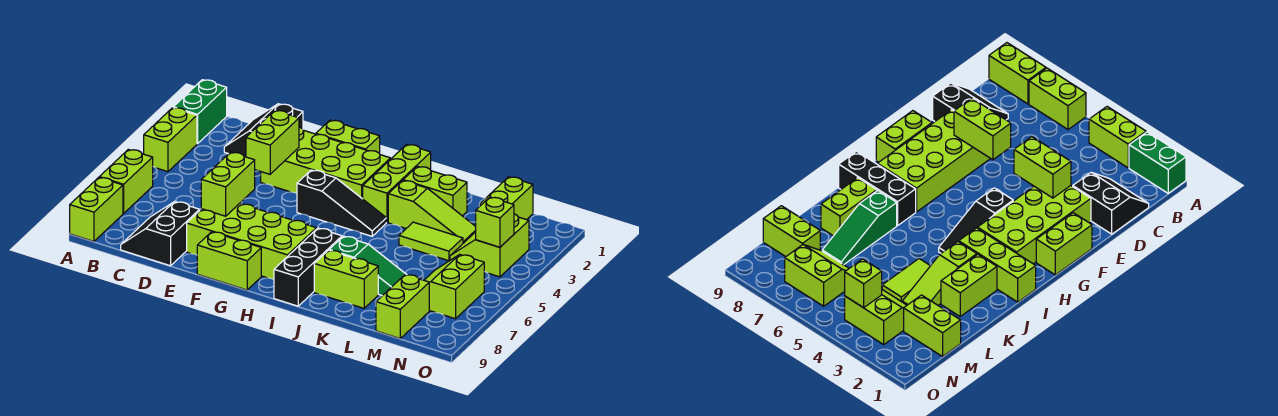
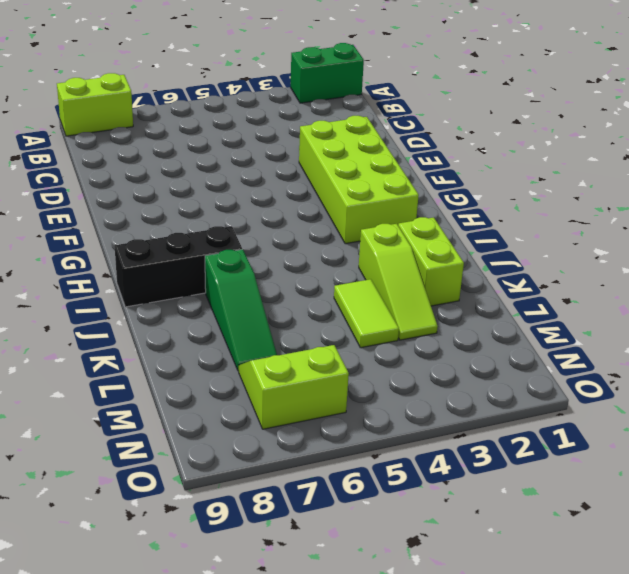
none -> lime brick A3:A4 level 1
none -> lime brick A6:A7 level 1
none -> black slope C1:D2 level 1 top D

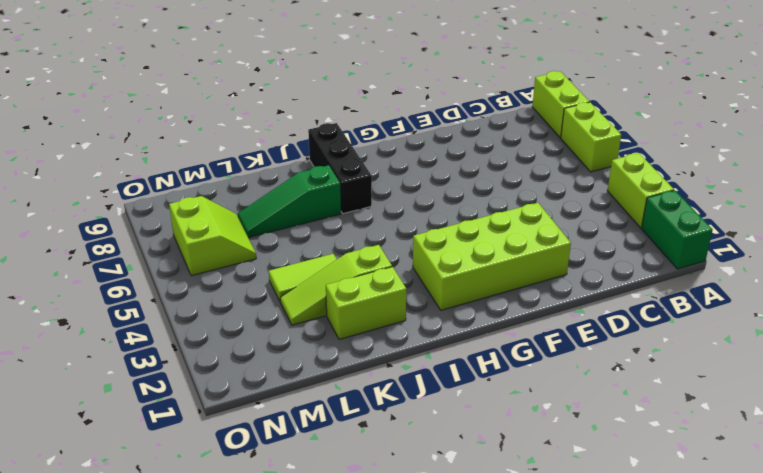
none -> black slope C1:D2 level 1 top D
none -> black slope C8:D9 level 1 top D
none -> lime brick E7:H8 level 1

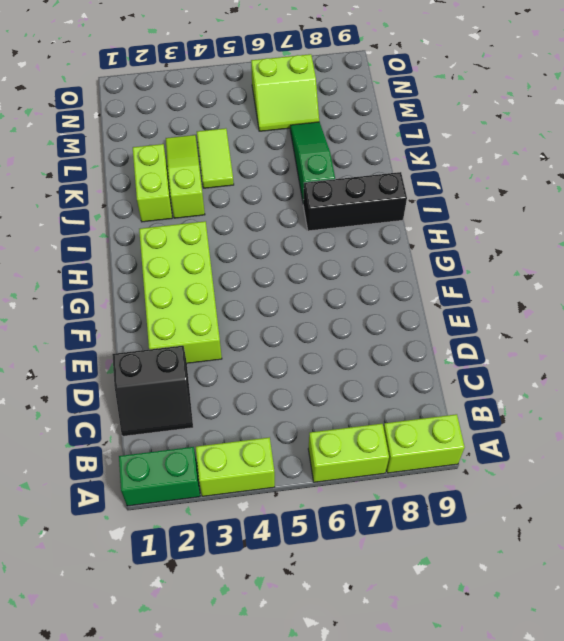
none -> black slope C8:D9 level 1 top D
none -> lime brick E7:H8 level 1
none -> lime brick F1:G1 level 1

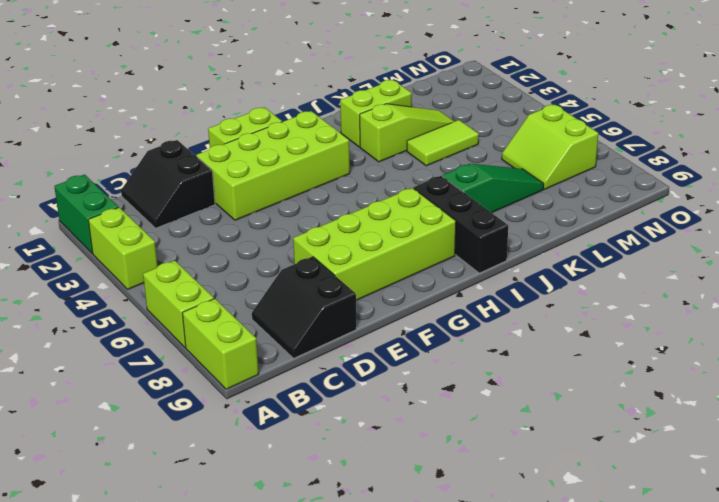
none -> lime brick F9:G9 level 1
none -> black slope G4:I4 level 1 top G
none -> lime brick I1:I3 level 1

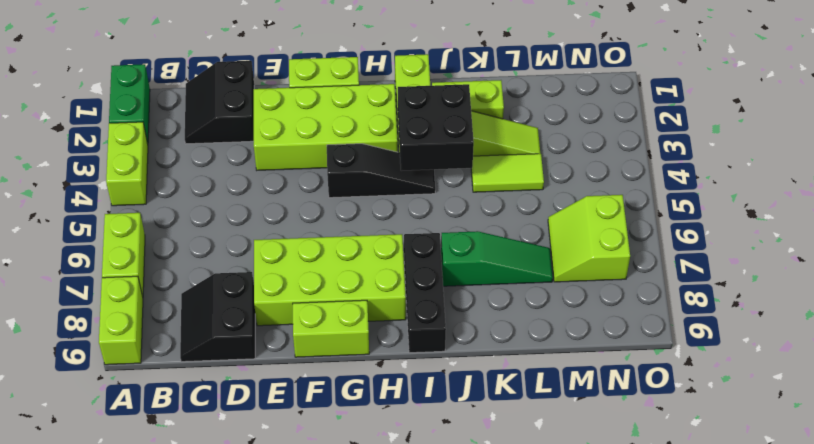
black brick I3:J4 level 2 -> none
none -> lime brick J8:K8 level 1
none -> lime brick M1:M2 level 1
none -> lime slope M3:N4 level 1 top N

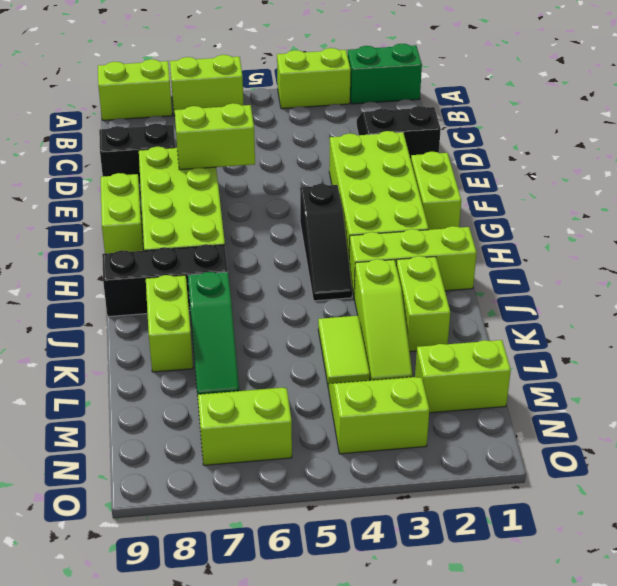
none -> lime brick M8:M9 level 1
none -> lime brick E3:E4 level 2
none -> lime brick N4 level 2

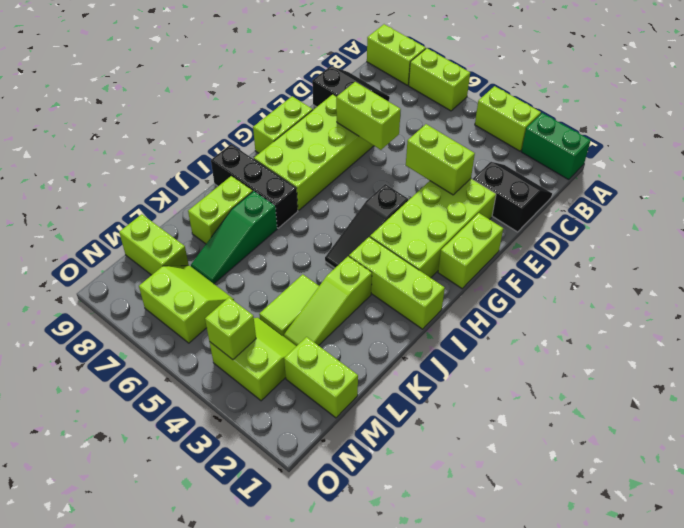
none -> lime brick J2:K2 level 1

